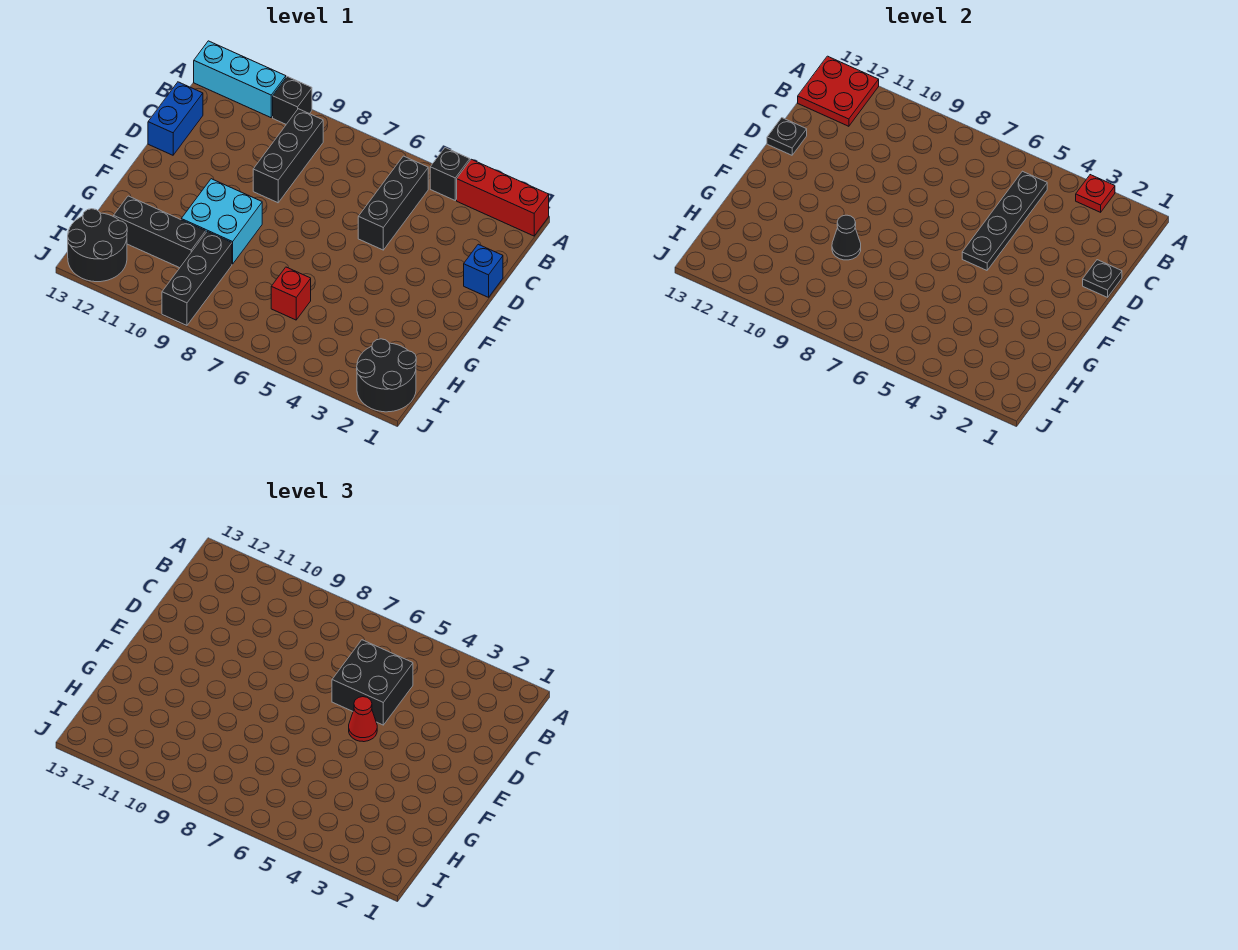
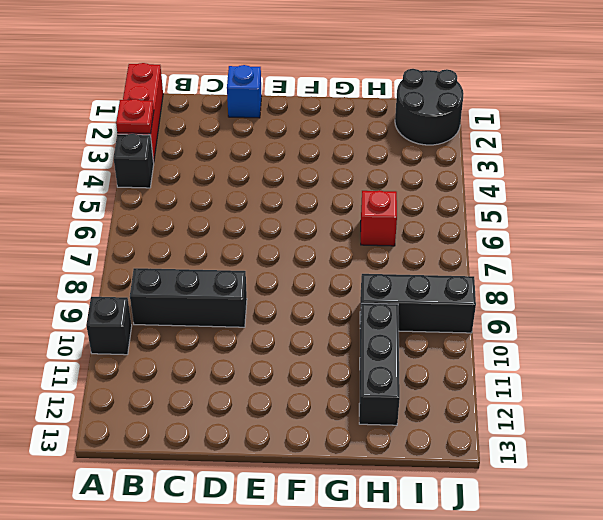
none -> cyan brick A11:A13 level 1
none -> black brick B5:D5 level 1
none -> blue brick C13:D13 level 1

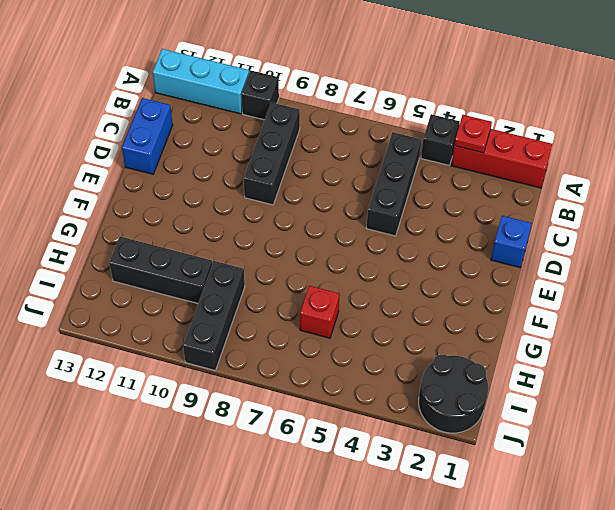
none -> cyan brick F9:G10 level 1
none -> black round brick I12:J13 level 1
none -> red plate A12:B13 level 2

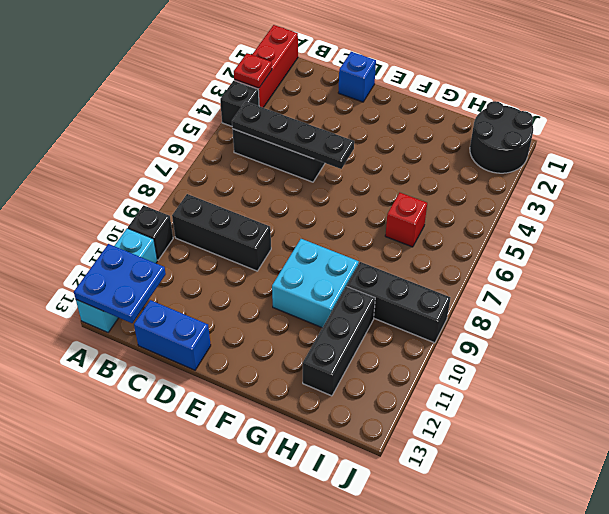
blue plate A12:B13 level 2 -> red plate A12:B13 level 2
none -> black round brick I12:J13 level 1
none -> black plate D1 level 2
none -> black plate D13 level 2

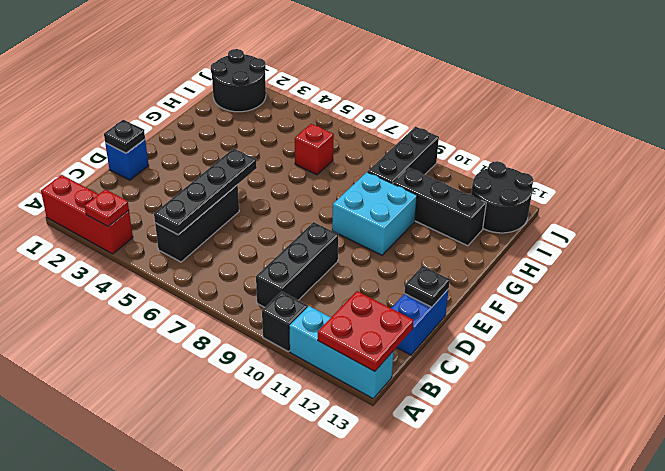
none -> black brick A4 level 1
none -> black cone G9 level 2
none -> black brick C5:D6 level 3

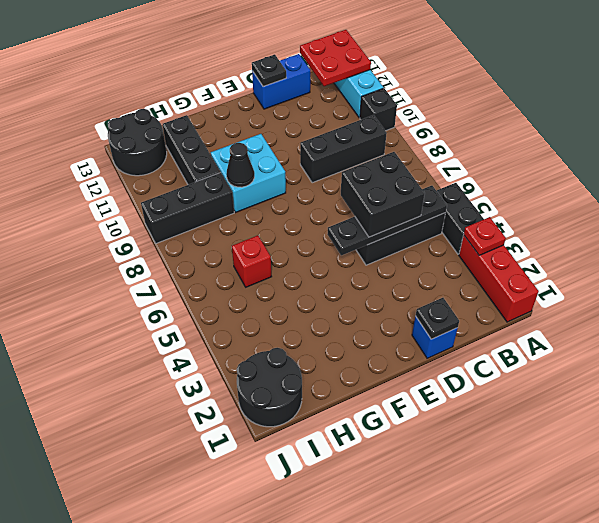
black brick A4:A5 level 1 -> black brick A4 level 1
none -> red cone E5 level 3

